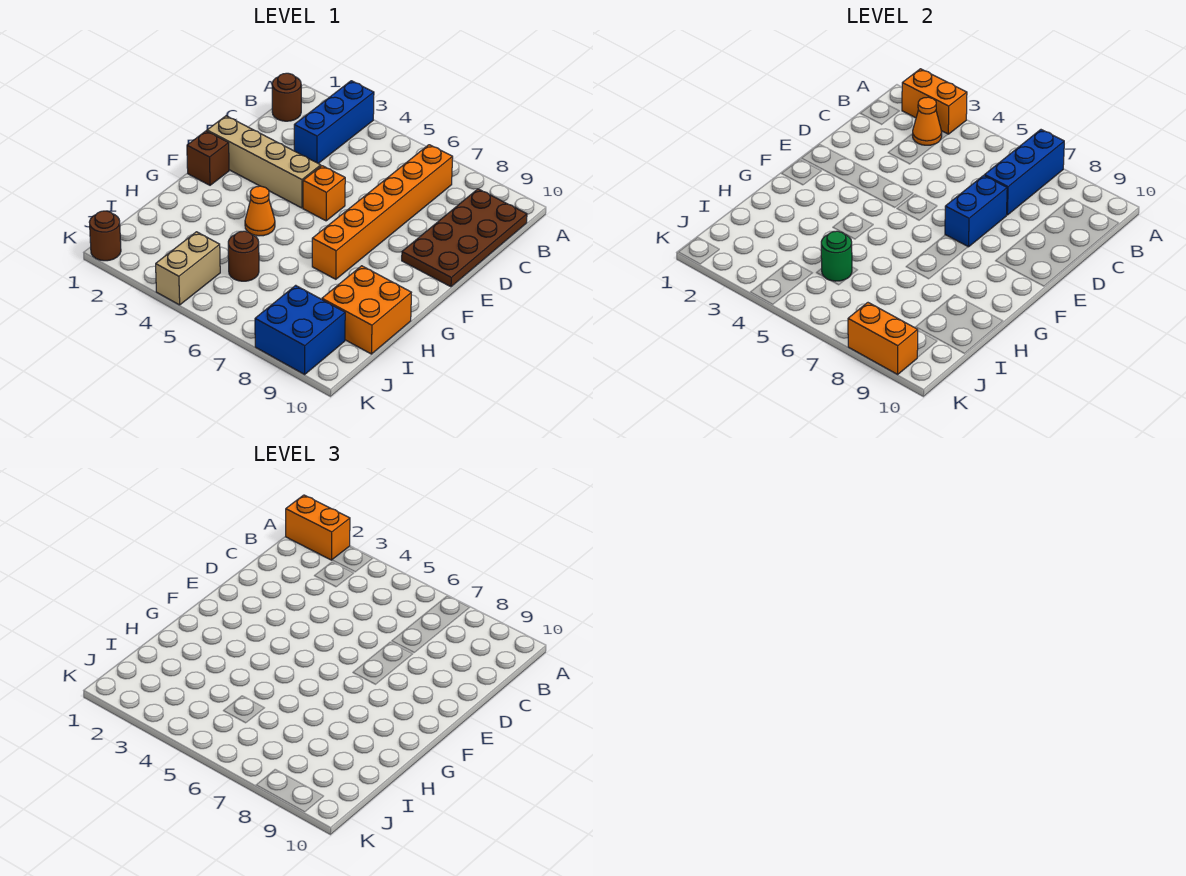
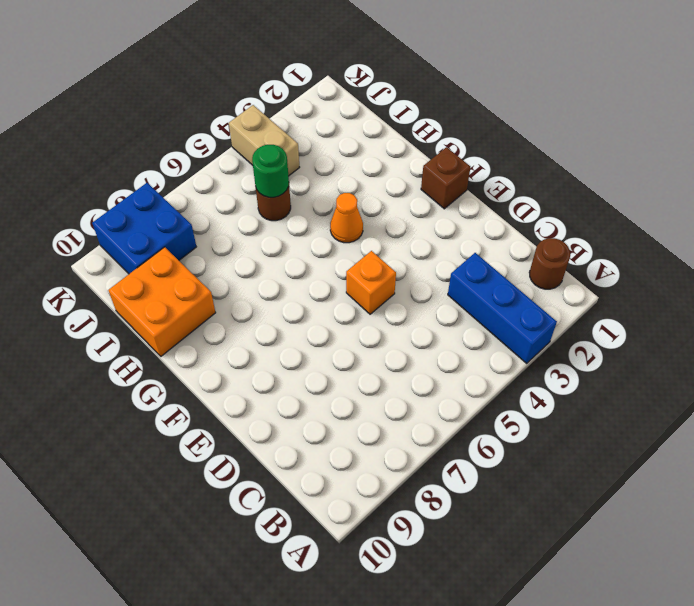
none -> orange brick B7:G7 level 1
none -> brown plate B9:E10 level 1
none -> tan brick E1:E4 level 1

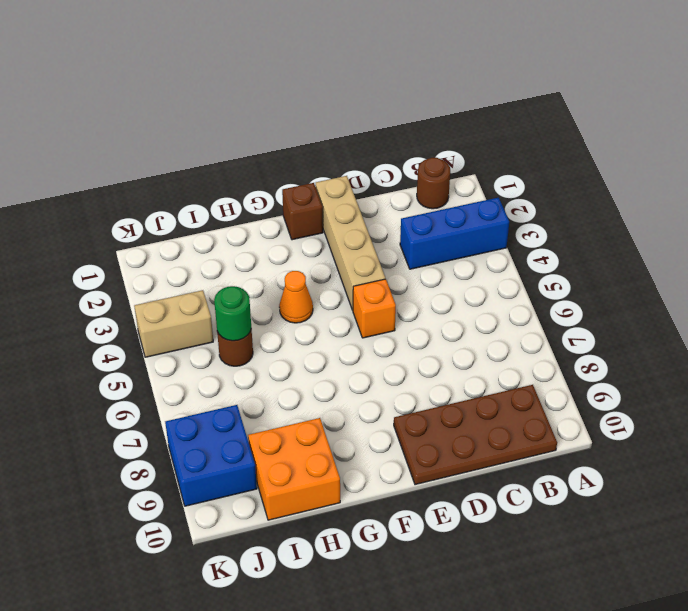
none -> orange brick B7:G7 level 1
none -> brown round brick K1 level 1
none -> orange brick A2:A3 level 2

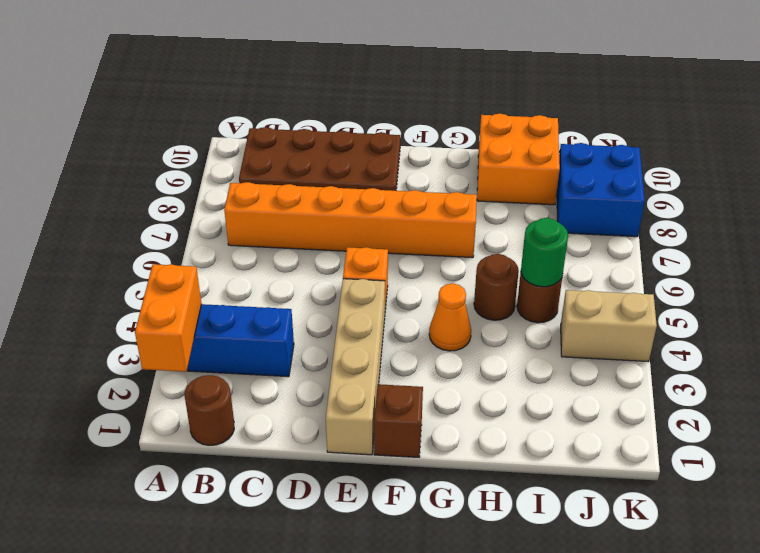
brown round brick H5 level 1 -> brown round brick K1 level 1
none -> blue brick A7:C7 level 2
none -> orange cone B3 level 2
none -> blue brick D7:E7 level 2

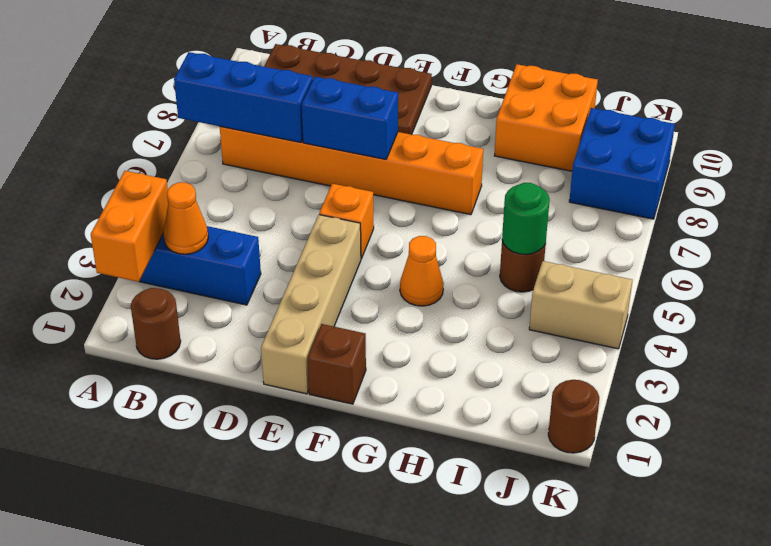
none -> orange brick K8:K9 level 2
none -> orange brick A1:A2 level 3

